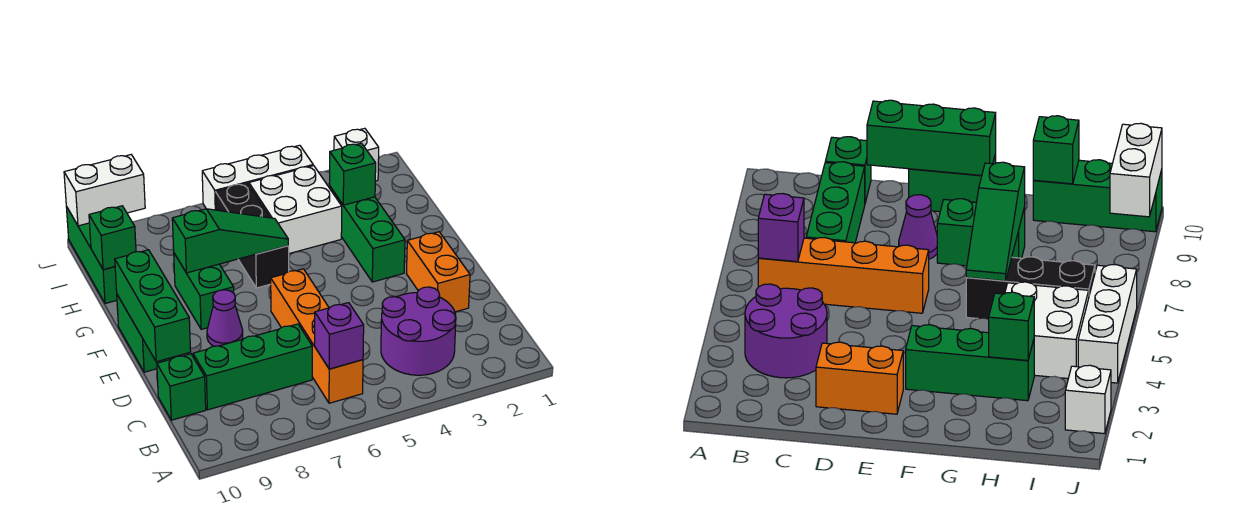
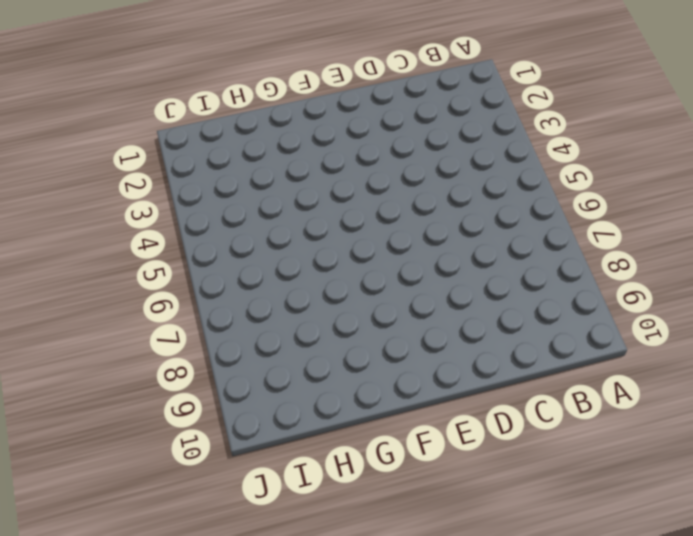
none -> purple round brick B3:C4 level 1
none -> orange brick B6:E6 level 1
none -> green brick C7:C9 level 1

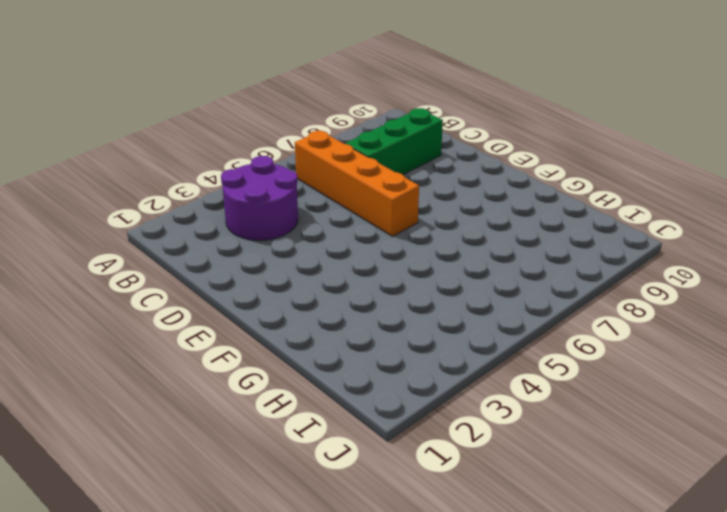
none -> green brick C10 level 1
none -> orange brick D2:E2 level 1
none -> purple cone E8 level 1

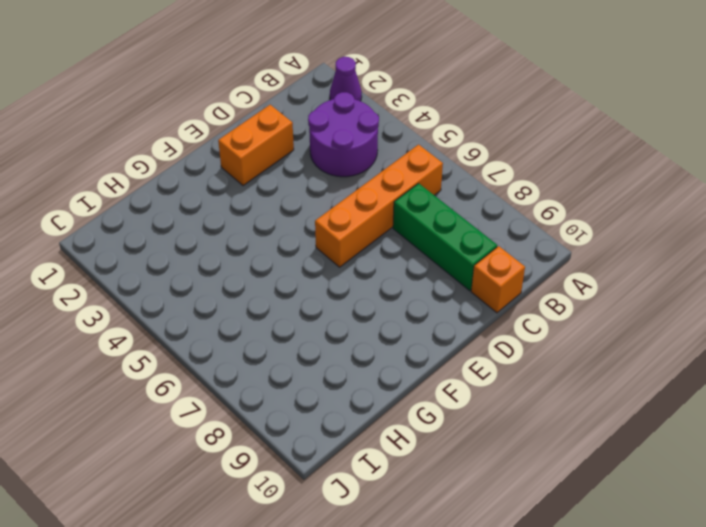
purple cone A2 level 1 -> purple cone E8 level 1
orange brick C10 level 1 -> green brick C10 level 1
none -> green brick E10:F10 level 1
none -> green brick F3:H3 level 1
none -> green brick F8:G8 level 1

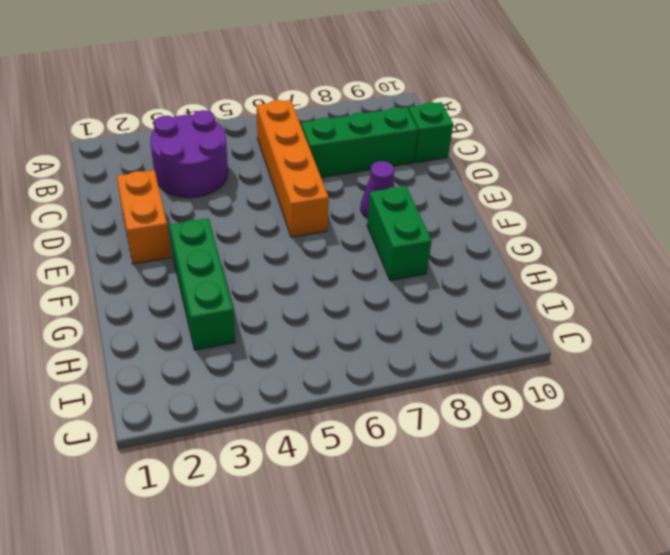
none -> green brick E10:F10 level 1
none -> black brick G6:I6 level 1
none -> white brick H4:I5 level 1

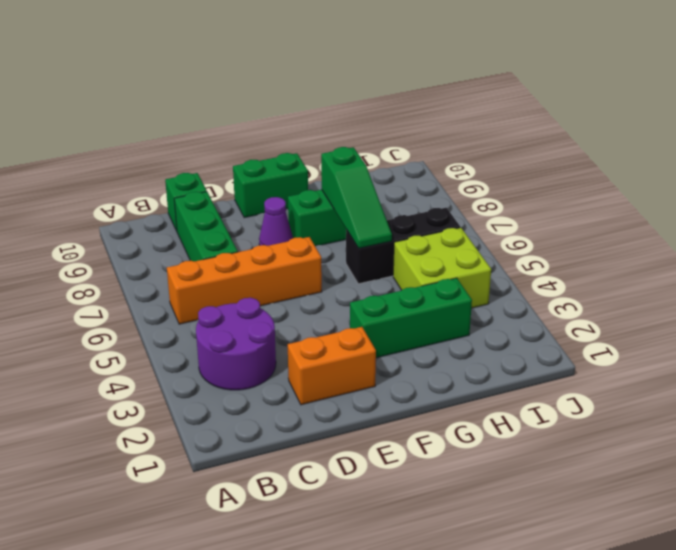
lime brick H4:I5 level 1 -> white brick H4:I5 level 1
none -> green brick H10:J10 level 1
none -> white brick J2 level 1
none -> white brick J4:J6 level 1

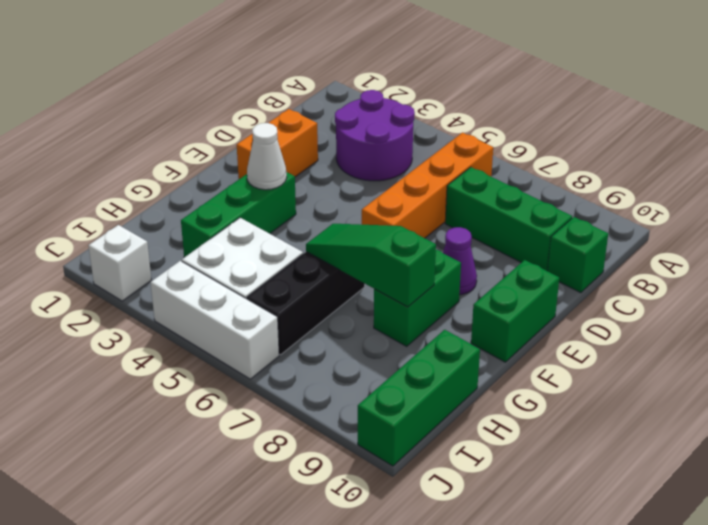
white cone F3 level 2 -> none
none -> purple brick B6 level 2
none -> green brick D10:F10 level 2
none -> green brick H3 level 2

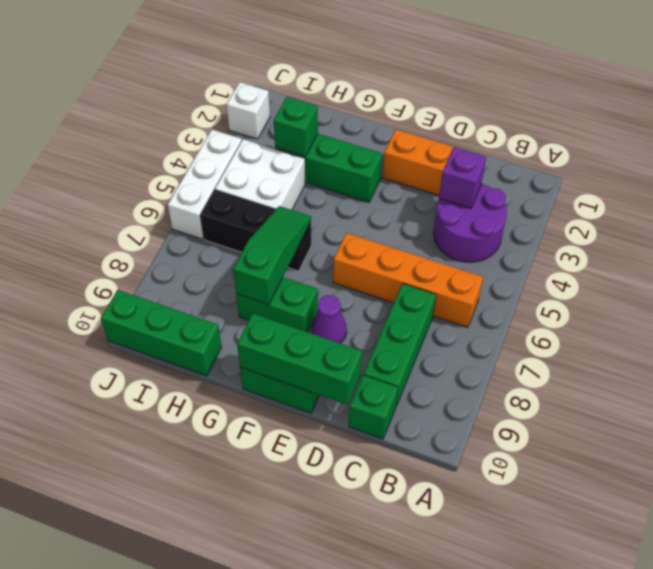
purple brick C3 level 2 -> purple brick B6 level 2
none -> green brick H10 level 2
none -> white brick J9:J10 level 2

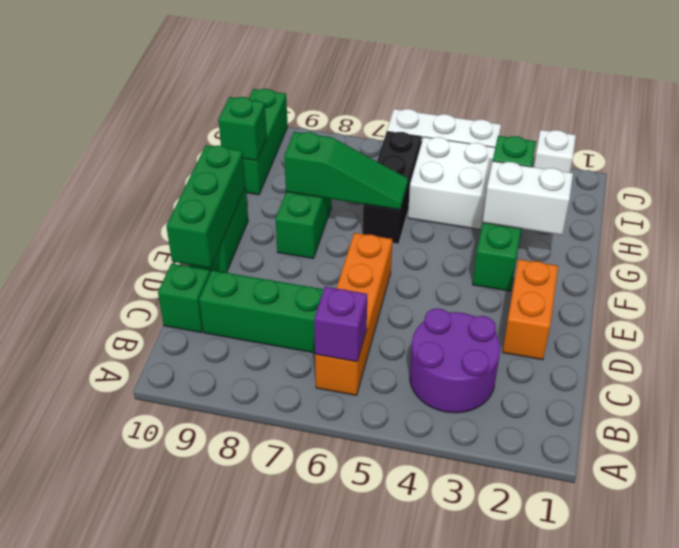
white brick G2:G3 level 2 -> white brick J9:J10 level 2
none -> purple cone E8 level 1

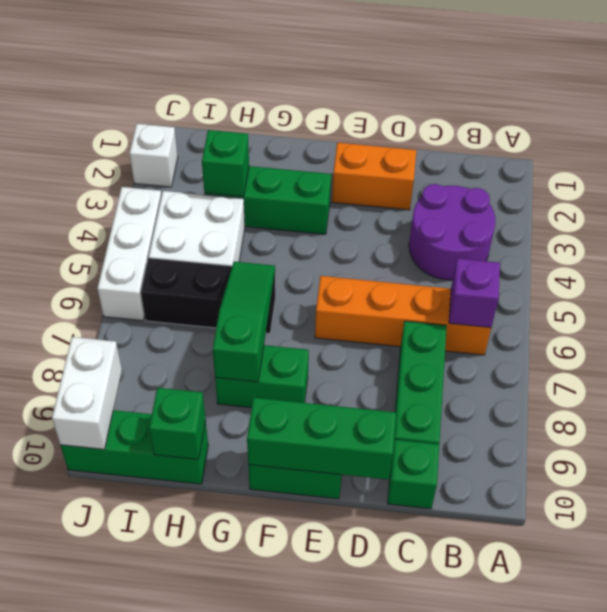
none -> purple cone E8 level 1

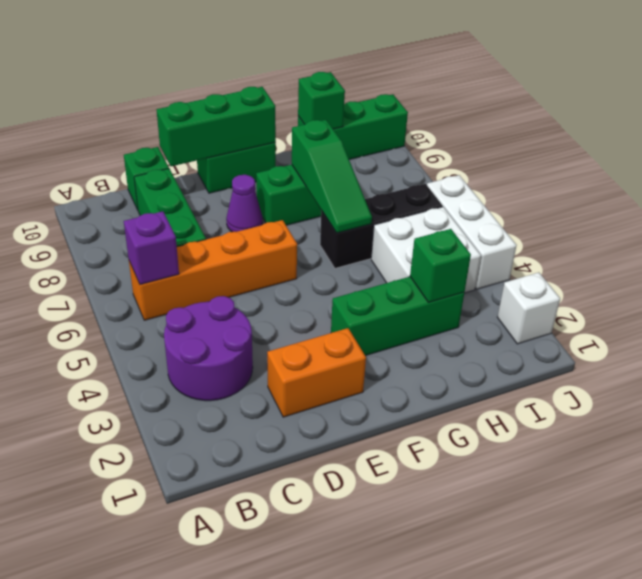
none -> white brick J9:J10 level 2

